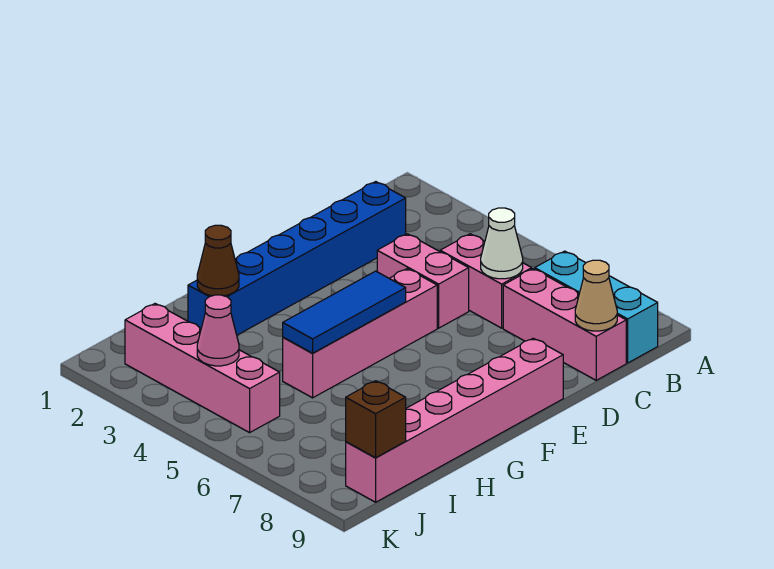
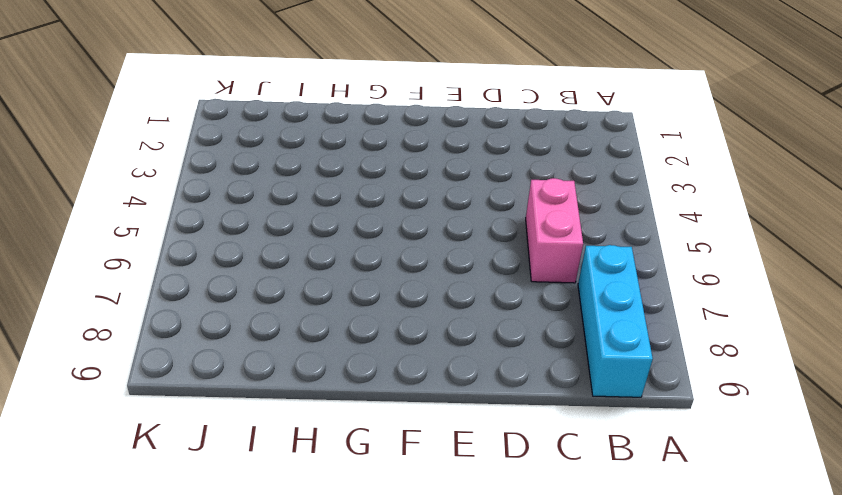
none -> blue brick C2:H2 level 1
none -> pink brick C7:C9 level 1
none -> pink brick D4:D5 level 1

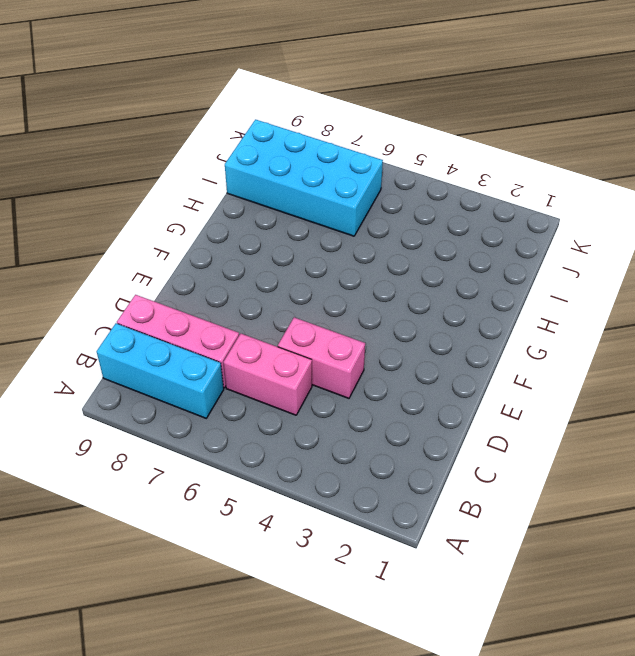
cyan brick I6:J9 level 1 -> pink brick E9:J9 level 1
none -> blue brick C2:H2 level 1
none -> pink brick E5:H5 level 1
none -> pink brick J2:J5 level 1

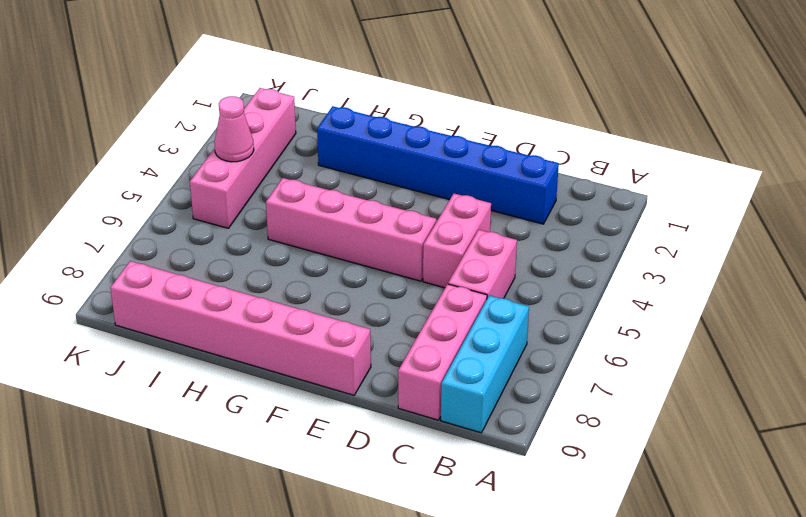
none -> white cone C6 level 2
none -> tan cone C9 level 2
none -> blue tile F5:H5 level 2

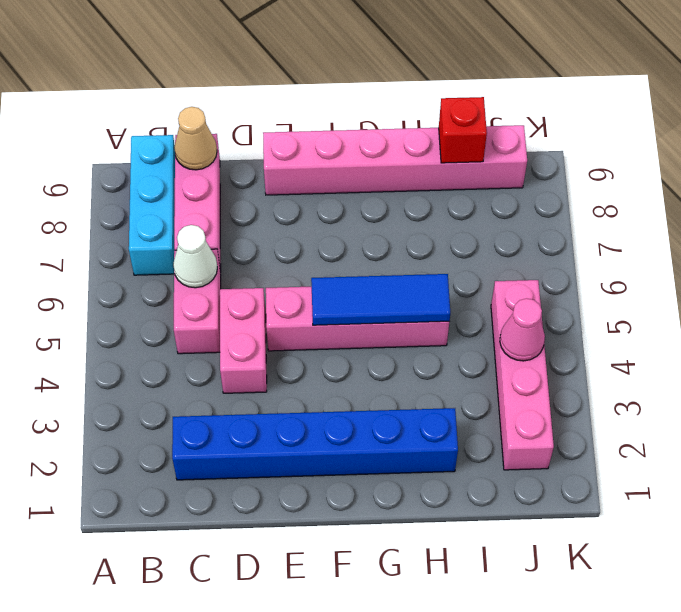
red brick I9 level 2 -> none
none -> brown cone H2 level 2
none -> brown brick J9 level 2

